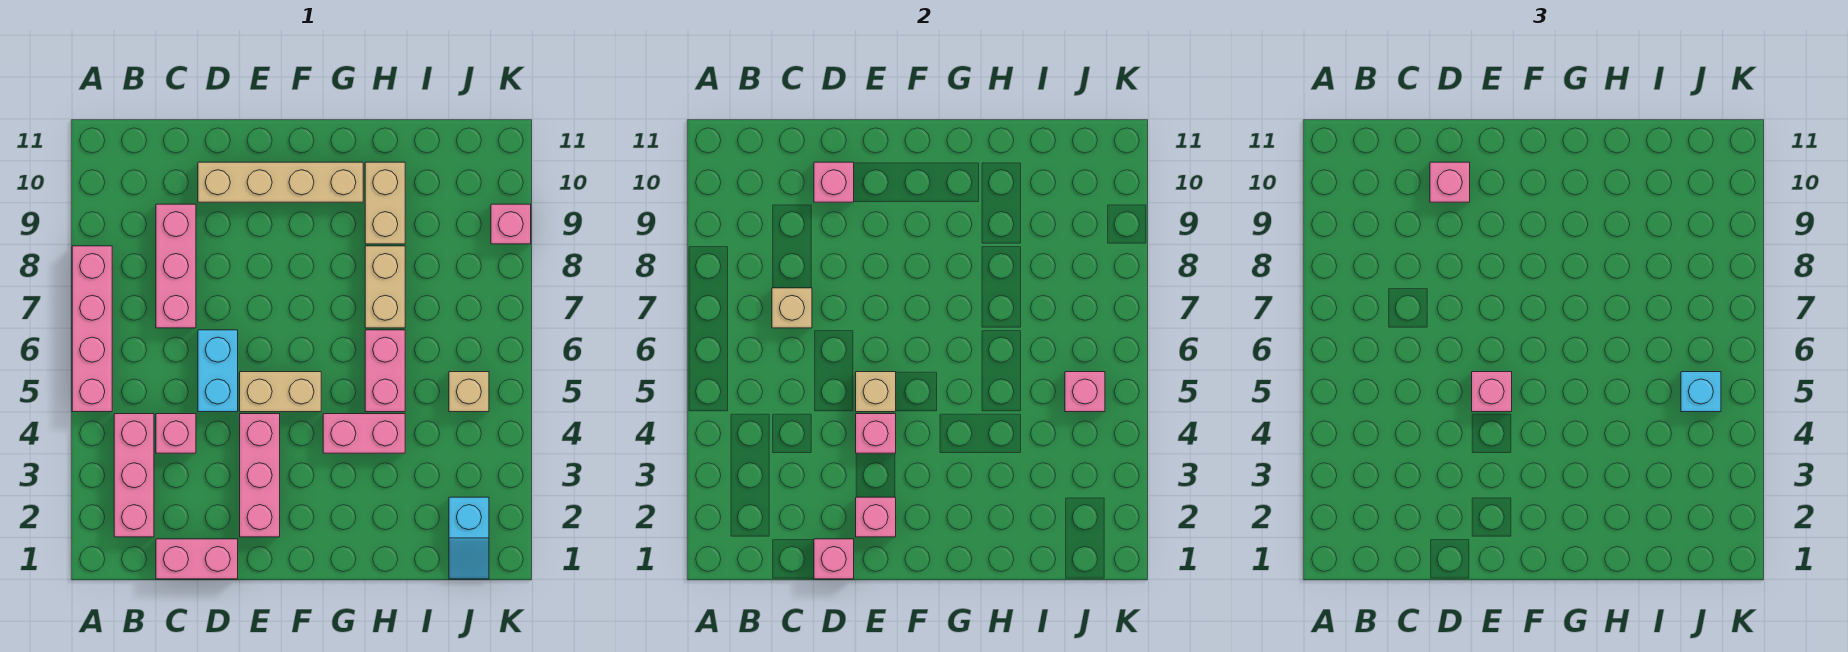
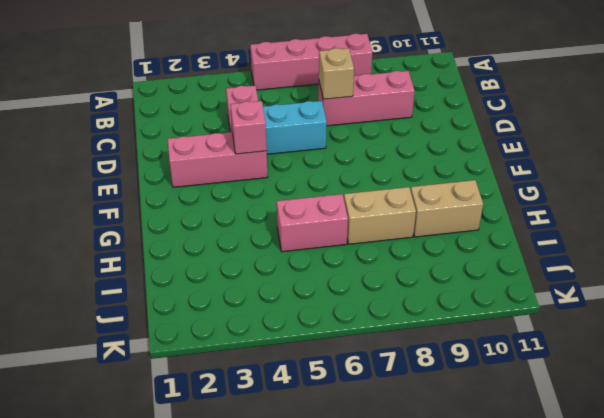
none -> pink brick B2:B4 level 1
none -> pink brick C1:D1 level 1
none -> tan brick D10:G10 level 1

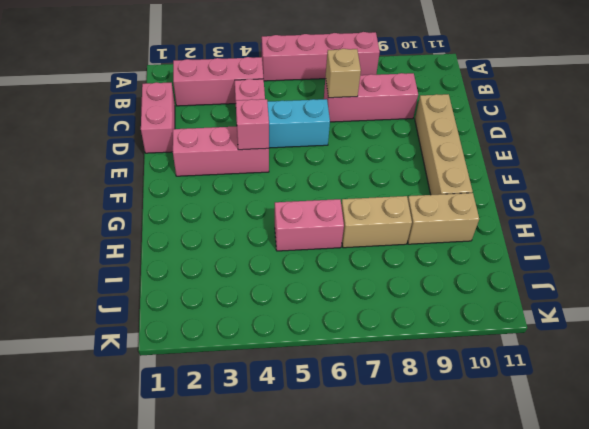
none -> tan brick E5:F5 level 1
none -> pink brick G4:H4 level 1
none -> cyan slope J1:J2 level 1 top 2

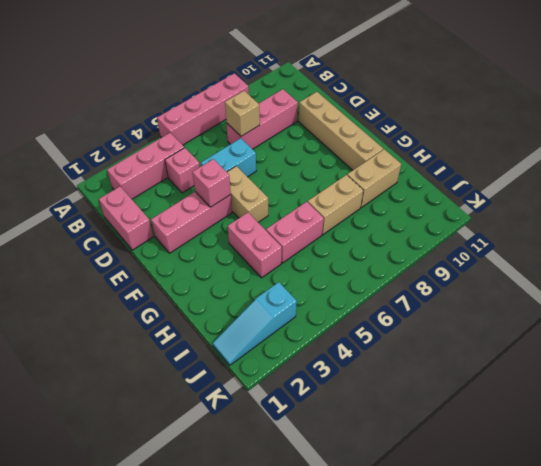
cyan slope J1:J3 level 1 top 3 -> cyan slope J1:J2 level 1 top 2
none -> tan brick J5 level 1
none -> pink brick K9 level 1
none -> pink brick D1 level 2

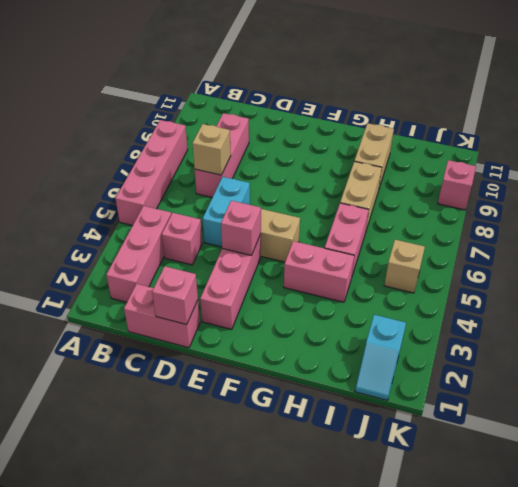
none -> tan brick D10:G10 level 1
none -> pink brick D10 level 2
none -> pink brick E2 level 2

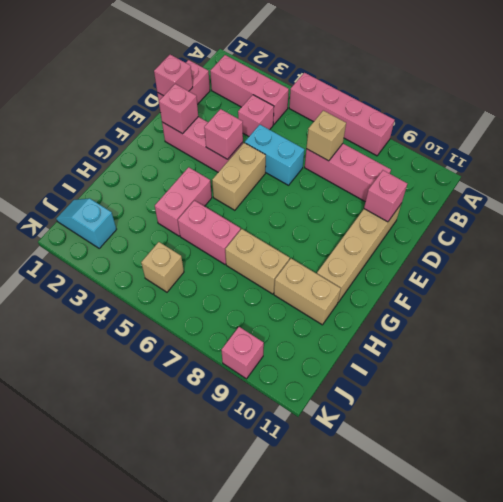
none -> tan brick E5 level 2
none -> pink brick J5 level 2
none -> pink brick D10 level 3

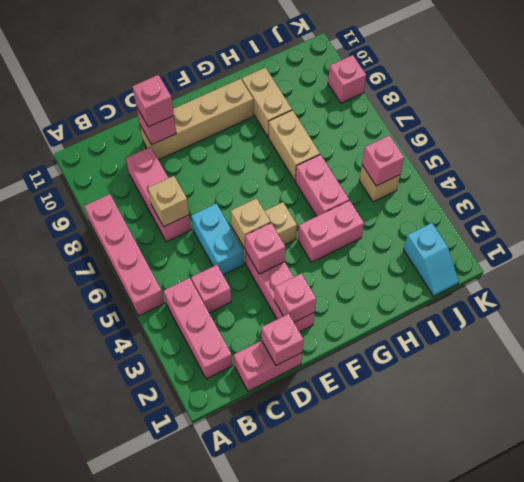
none -> pink brick E5 level 3
none -> cyan brick J5 level 3

